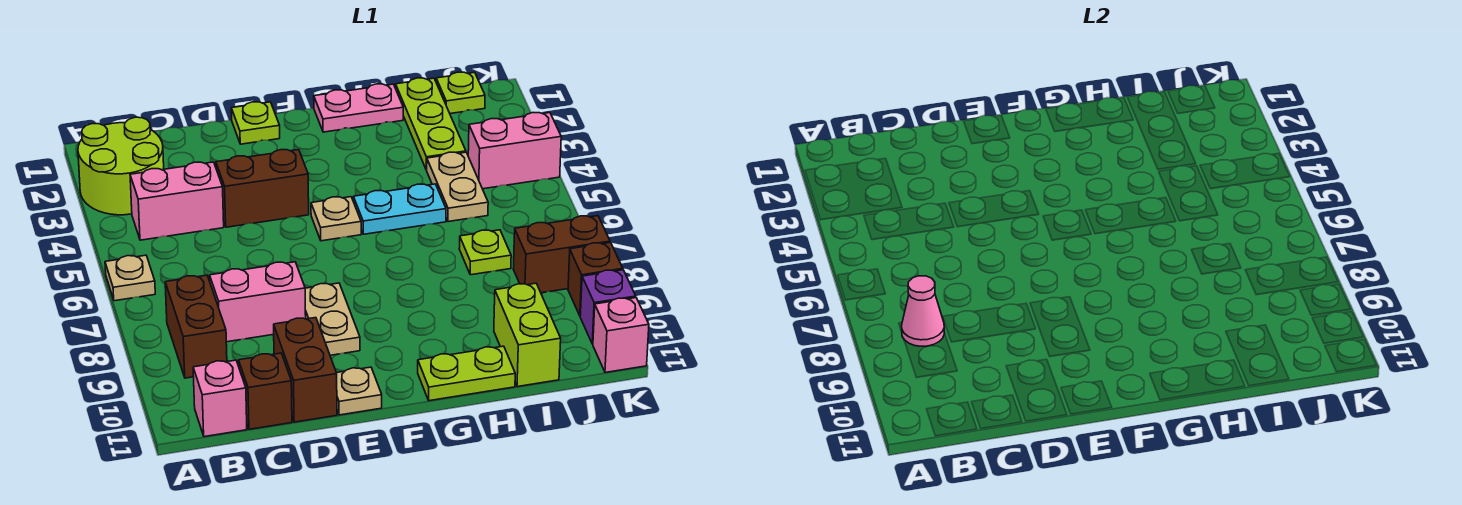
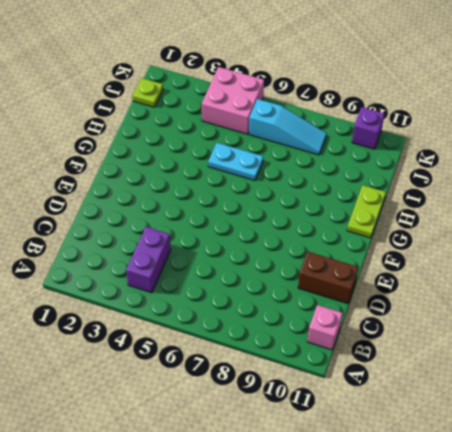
purple brick B4:C4 level 1 -> pink brick B4:C4 level 1
cyan plate H5:H6 level 1 -> cyan plate G5:H5 level 1
pink brick J4:K5 level 1 -> pink brick J4:K4 level 1
cyan slope J6:J8 level 1 top 6 -> brown brick J8:K8 level 1
none -> lime round brick A2:B3 level 1
none -> tan plate A6 level 1
none -> brown brick B8:B9 level 1

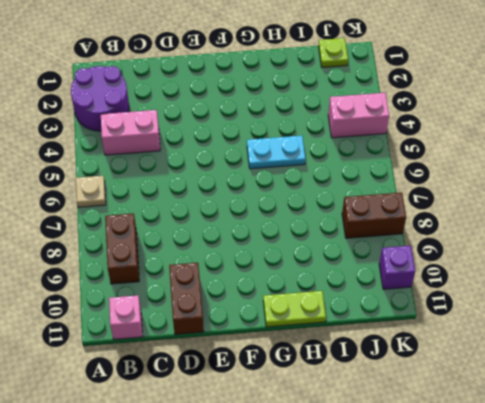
purple round brick A2:B3 level 1 -> lime round brick A2:B3 level 1
none -> pink brick C8:D8 level 1
none -> brown brick C11 level 1
none -> brown brick D4:E4 level 1

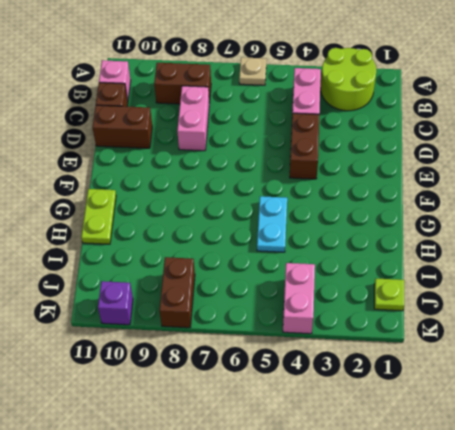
none -> lime plate E1 level 1
none -> tan plate E8:E9 level 1
none -> tan plate E11 level 1

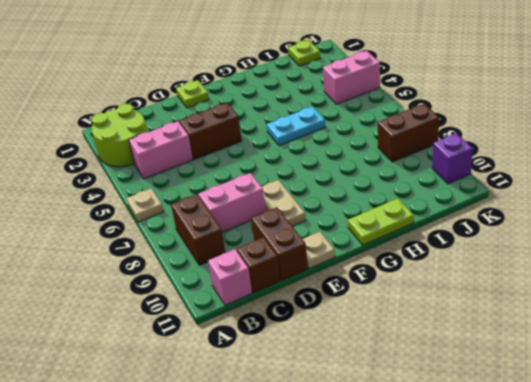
none -> tan plate F5 level 1
none -> pink plate G1:H1 level 1
none -> lime plate I1:I3 level 1

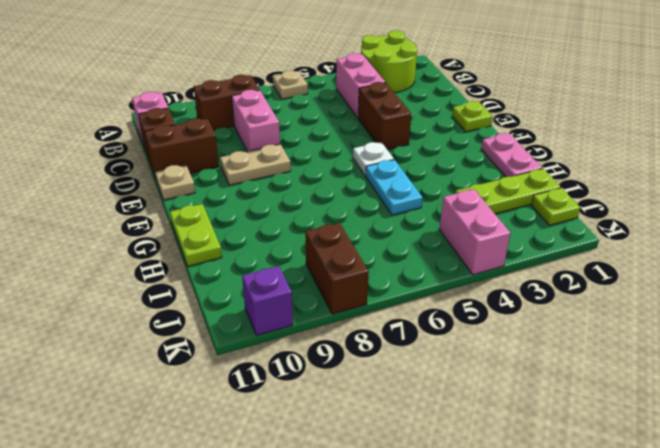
white plate F5 level 1 -> tan plate F5 level 1
none -> tan plate I4:I5 level 1
none -> lime plate I7 level 1
none -> lime brick I10:I11 level 1

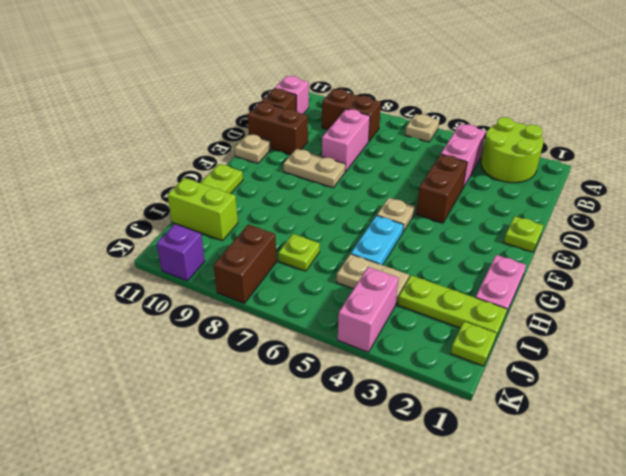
none -> brown brick K9 level 1
none -> pink brick K11 level 1
none -> pink cone B8 level 2

